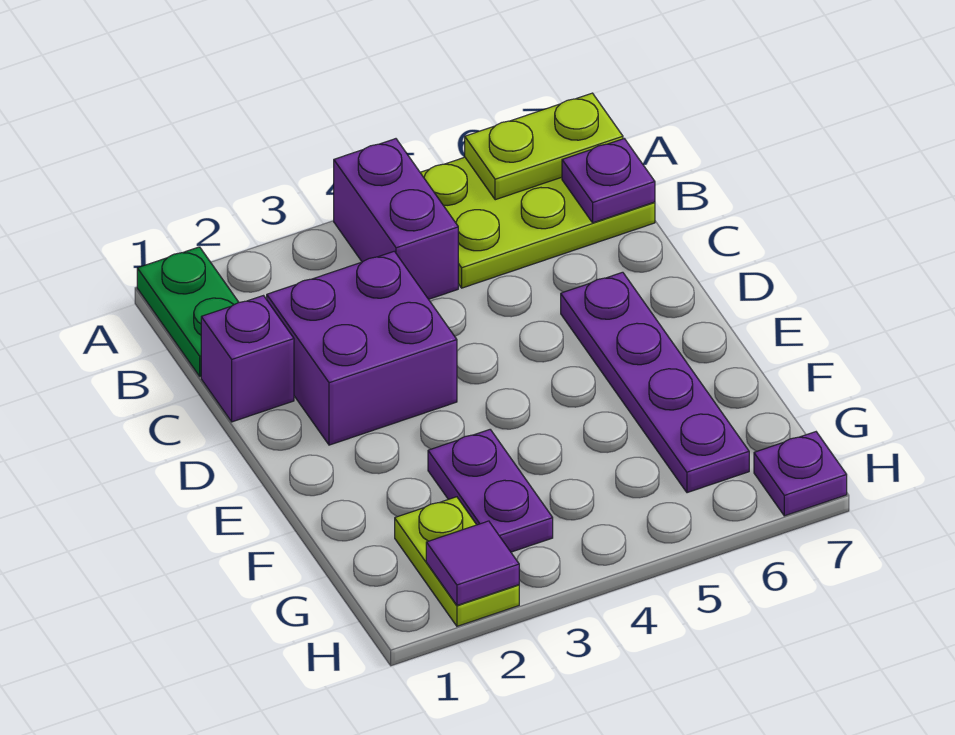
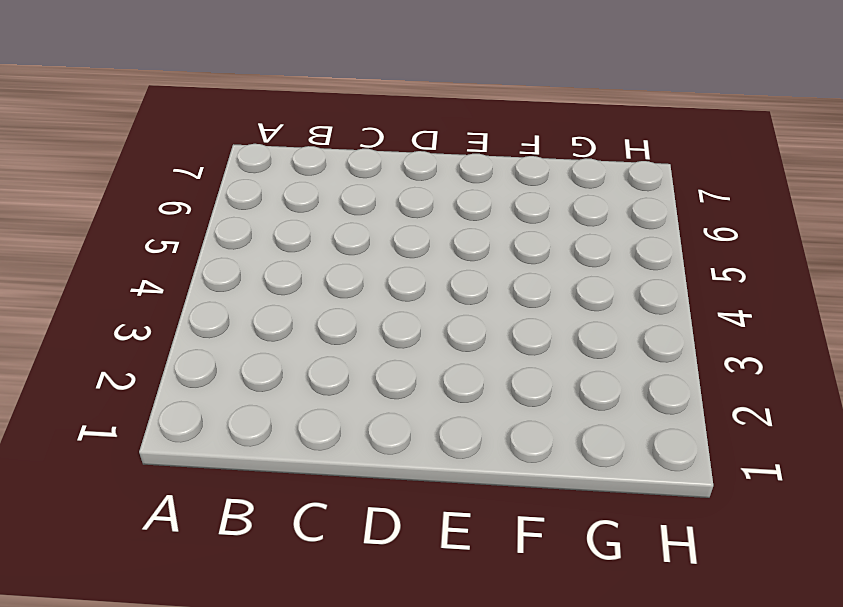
none -> green plate A1:B1 level 1
none -> purple brick A4:B4 level 1
none -> lime plate A5:B7 level 1

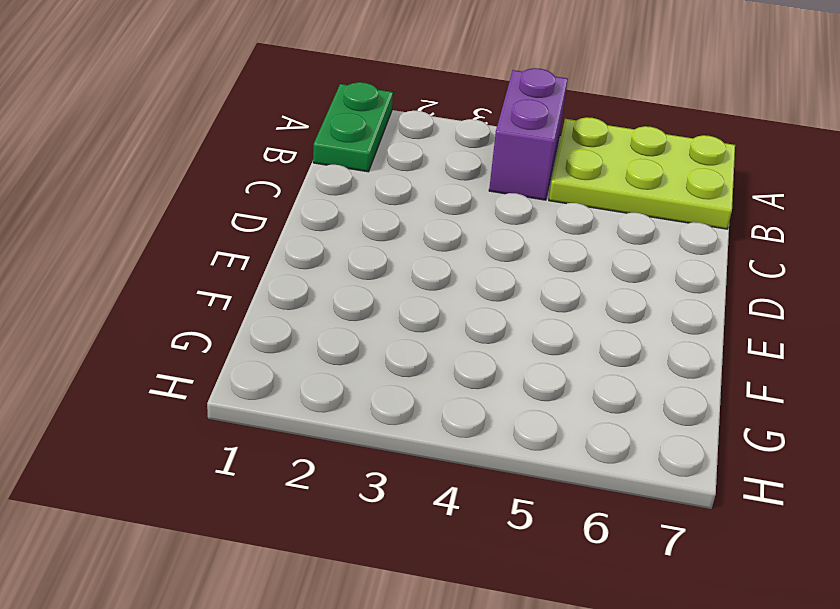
none -> purple brick C1 level 1
none -> purple brick C2:D3 level 1
none -> purple plate D6:G6 level 1

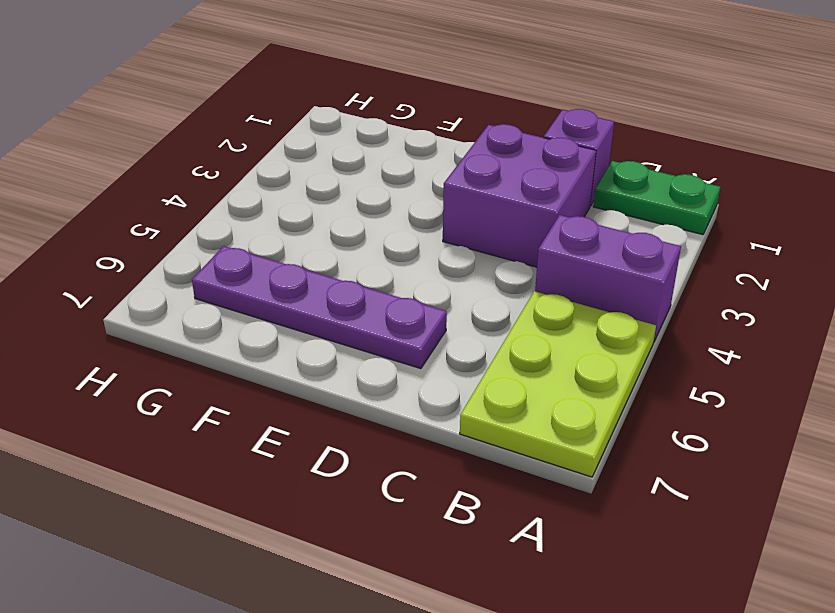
none -> purple plate F3:G3 level 1
none -> lime plate G2:H2 level 1
none -> purple plate H7 level 1

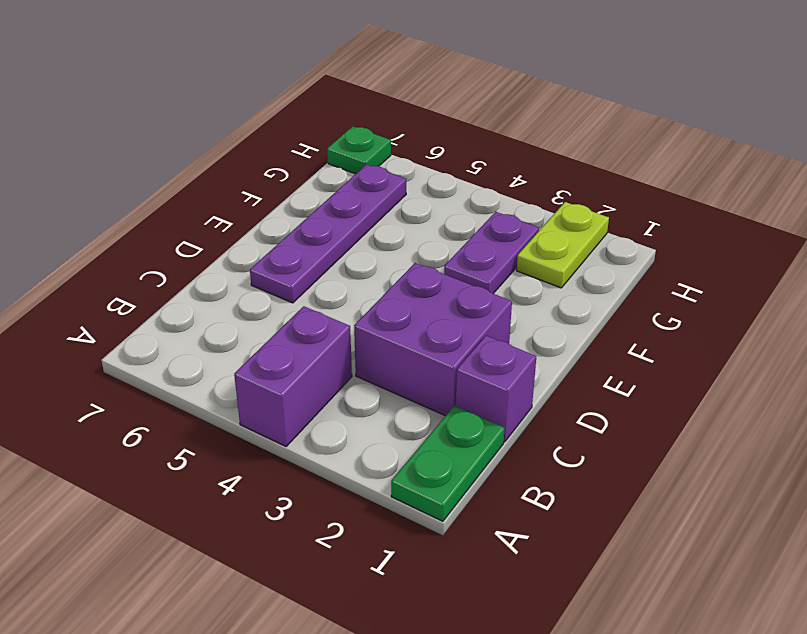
green plate H7 level 1 -> purple plate H7 level 1
none -> lime plate A5:B7 level 1
none -> lime plate A6:A7 level 2
none -> purple plate B7 level 2

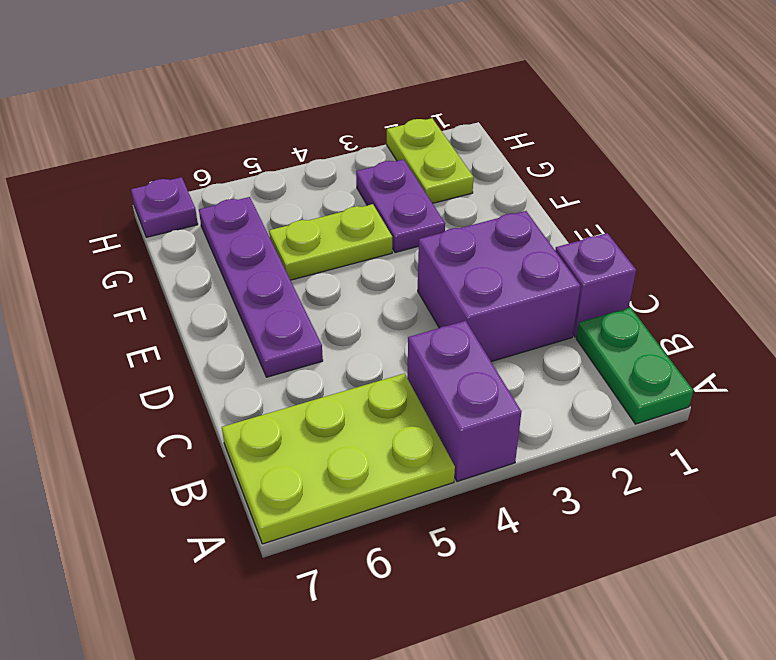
lime plate F4:F5 level 1 -> lime plate A6:A7 level 2
none -> purple plate B7 level 2
none -> purple tile H2 level 2

